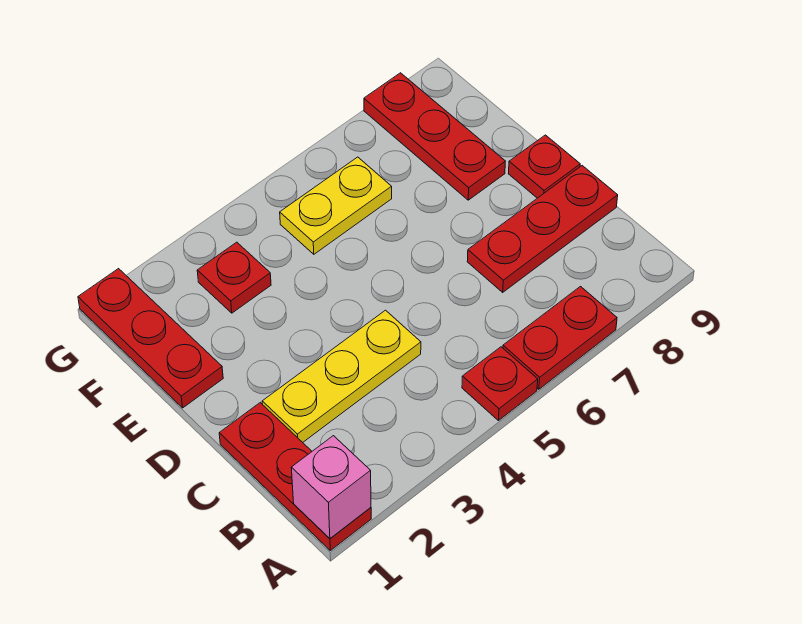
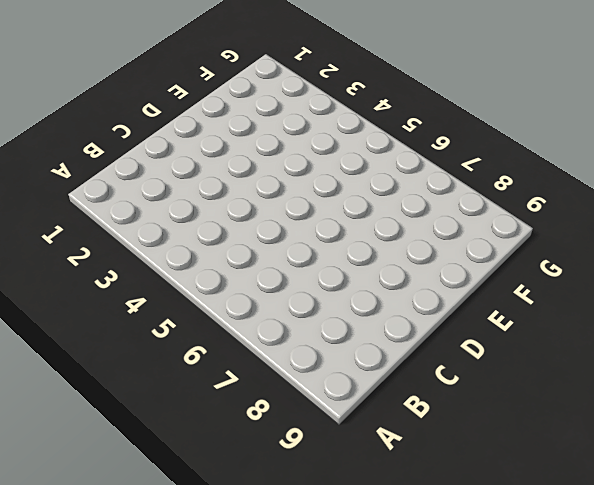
none -> red plate A1:C1 level 1
none -> red plate A5 level 1

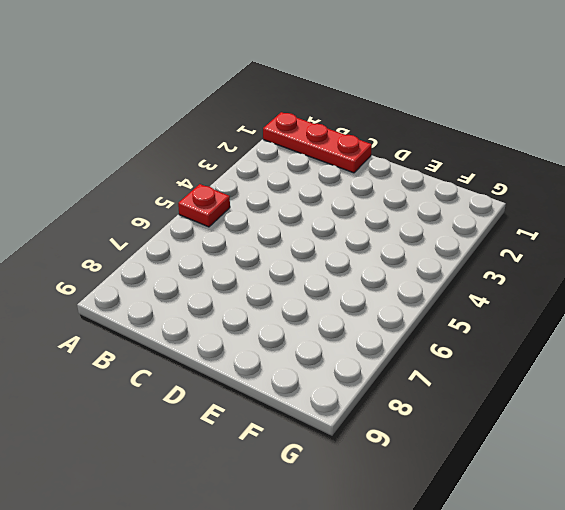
none -> red plate A6:A7 level 1
none -> yellow plate C2:C4 level 1

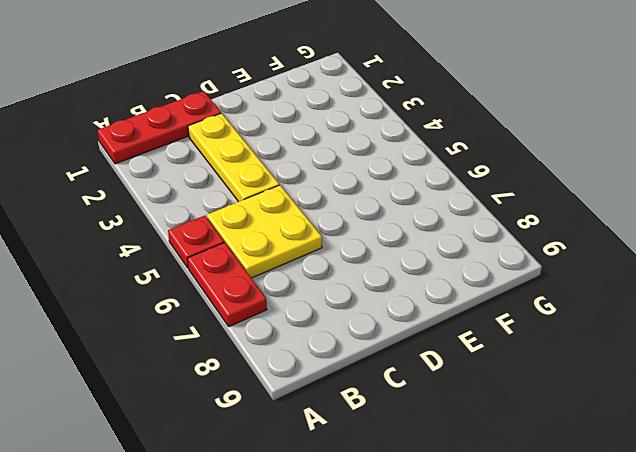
yellow plate B5:C6 level 1 -> none
none -> red plate C7:C9 level 1
none -> red plate D9 level 1

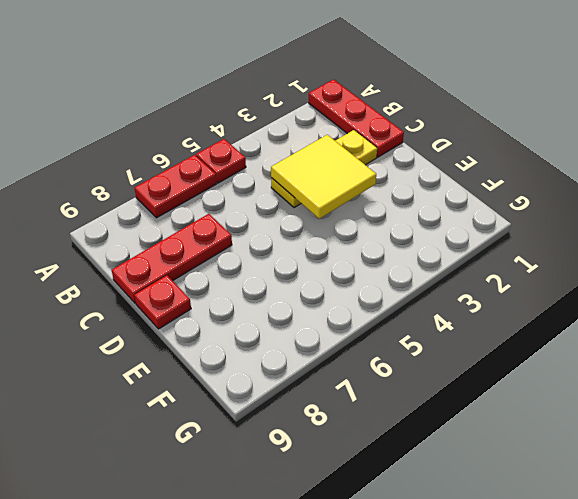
yellow tile C3:D4 level 2 -> none
none -> red plate E1:G1 level 1
none -> red plate E8:G8 level 1

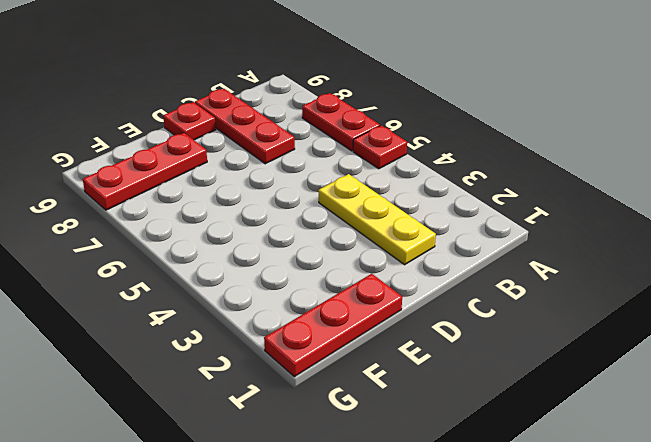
none -> red plate A1:C1 level 1
none -> red plate F3 level 1

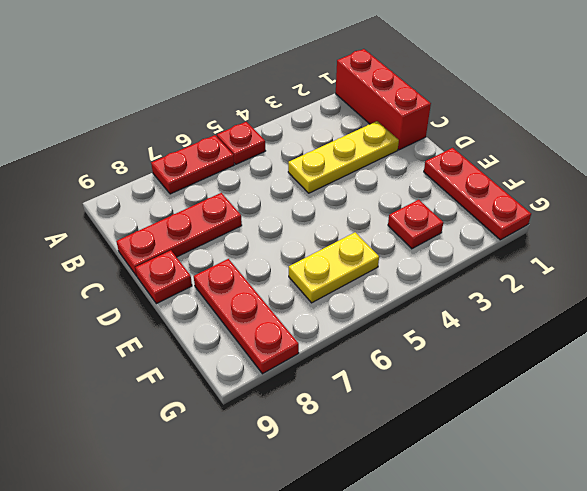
red brick A1:C1 level 1 -> red plate A1:C1 level 1
none -> pink brick A1 level 2

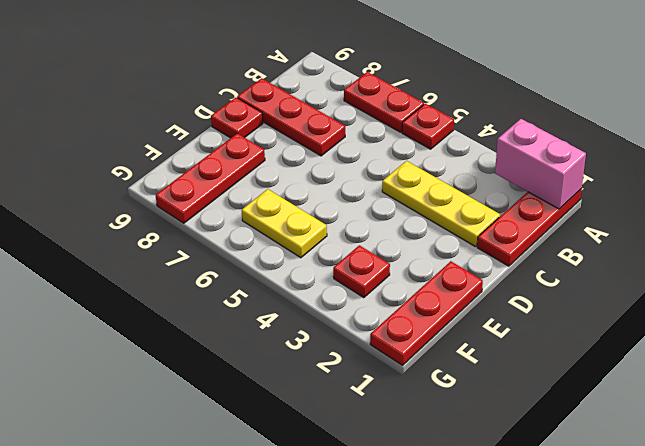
pink brick A1:A2 level 2 -> pink brick A1 level 2

